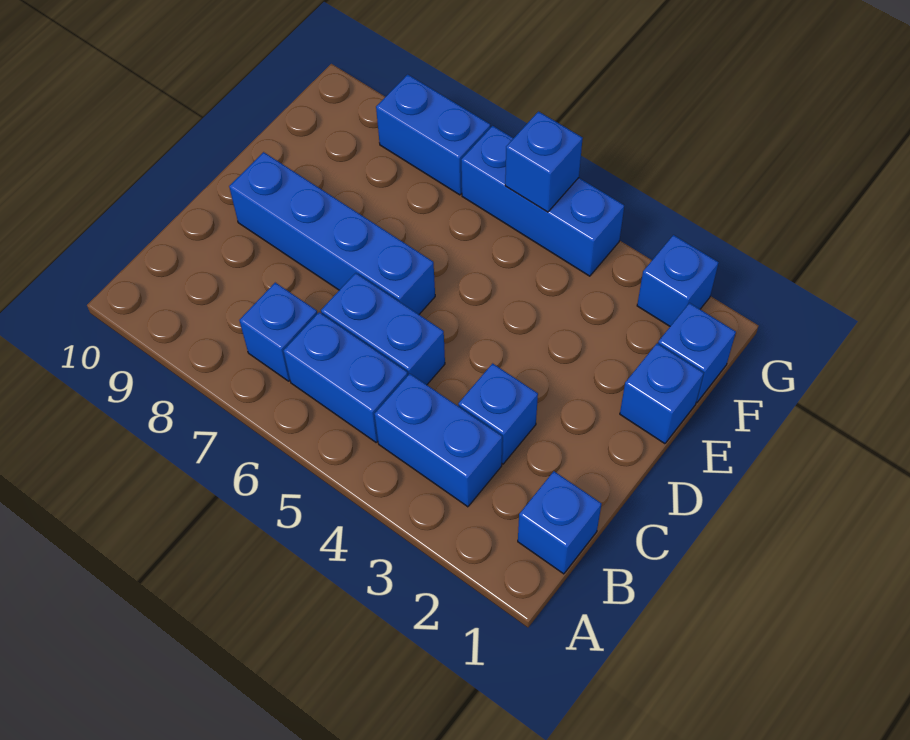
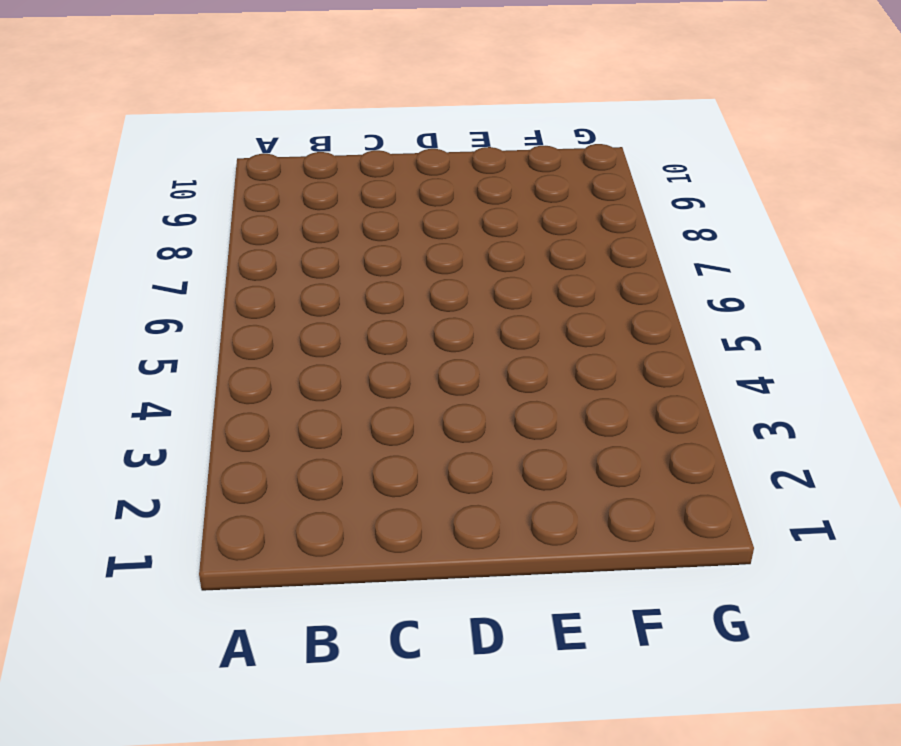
none -> blue brick B1 level 1
none -> blue brick B3:B4 level 1
none -> blue brick B5:B6 level 1

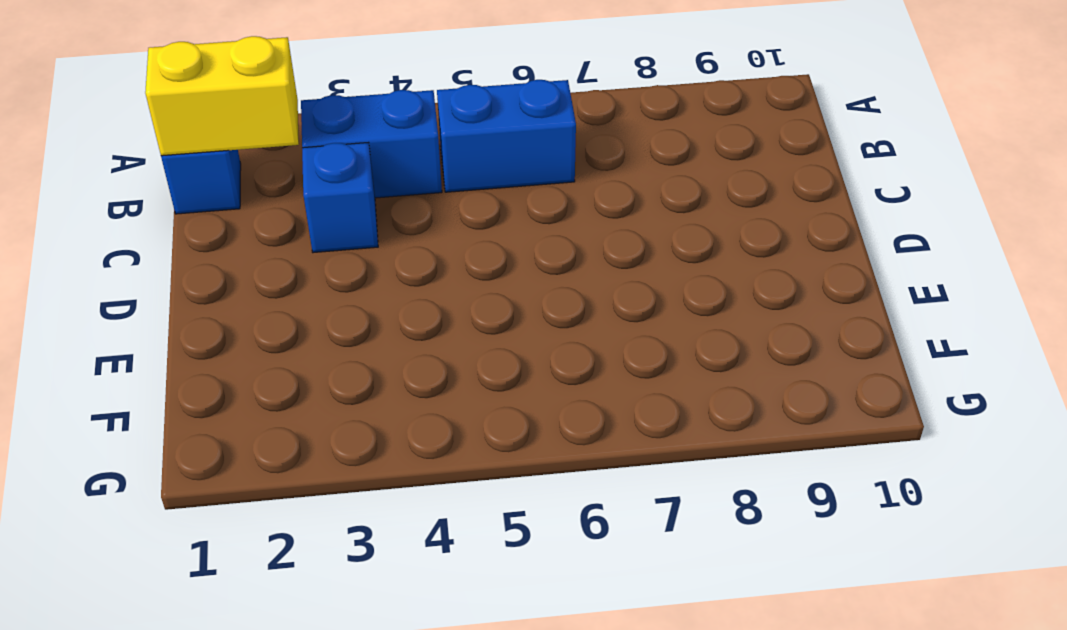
yellow brick B1:B2 level 2 -> none
none -> blue brick B7 level 1
none -> blue brick C5:C6 level 1
none -> blue brick D6:D9 level 1

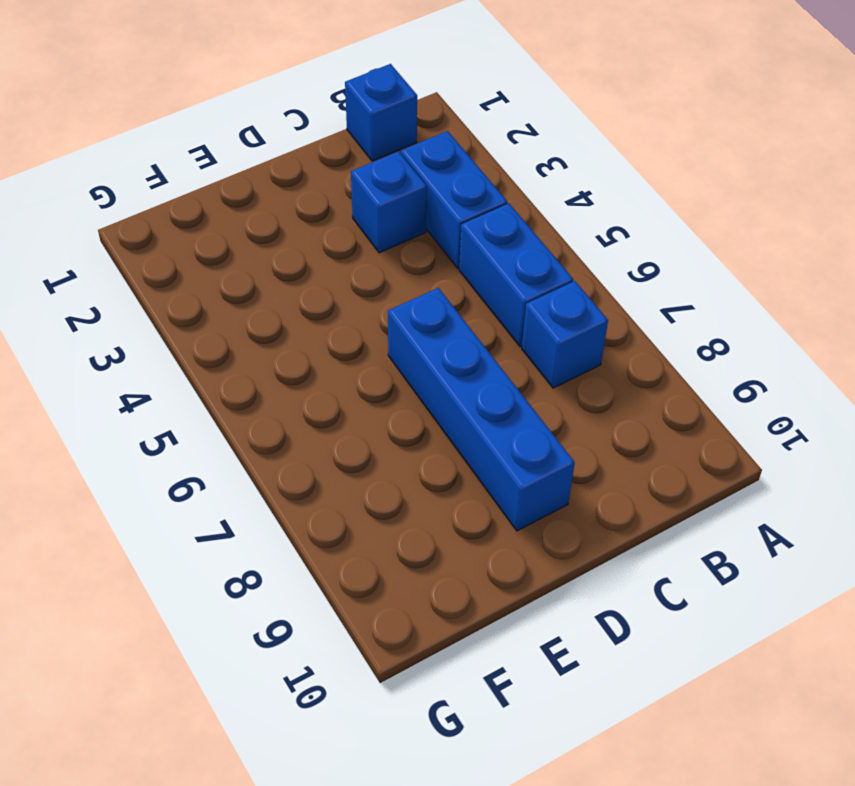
none -> blue brick C5:C6 level 1
none -> blue brick E1 level 1
none -> blue brick F1 level 1

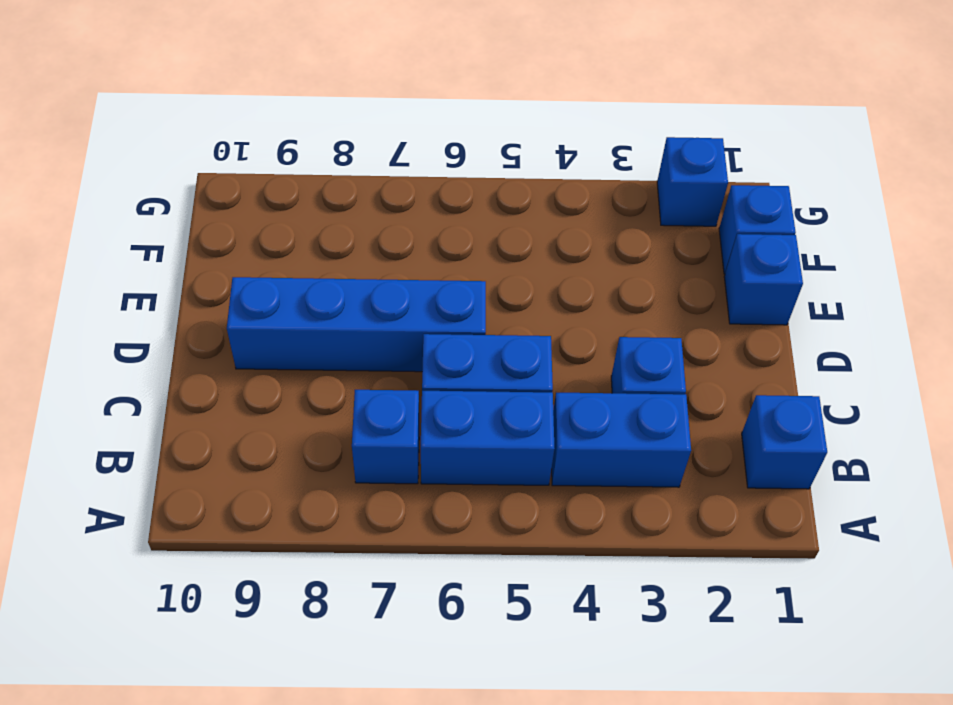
none -> blue brick G4:G6 level 1
none -> blue brick G7:G8 level 1
none -> blue brick G5 level 2

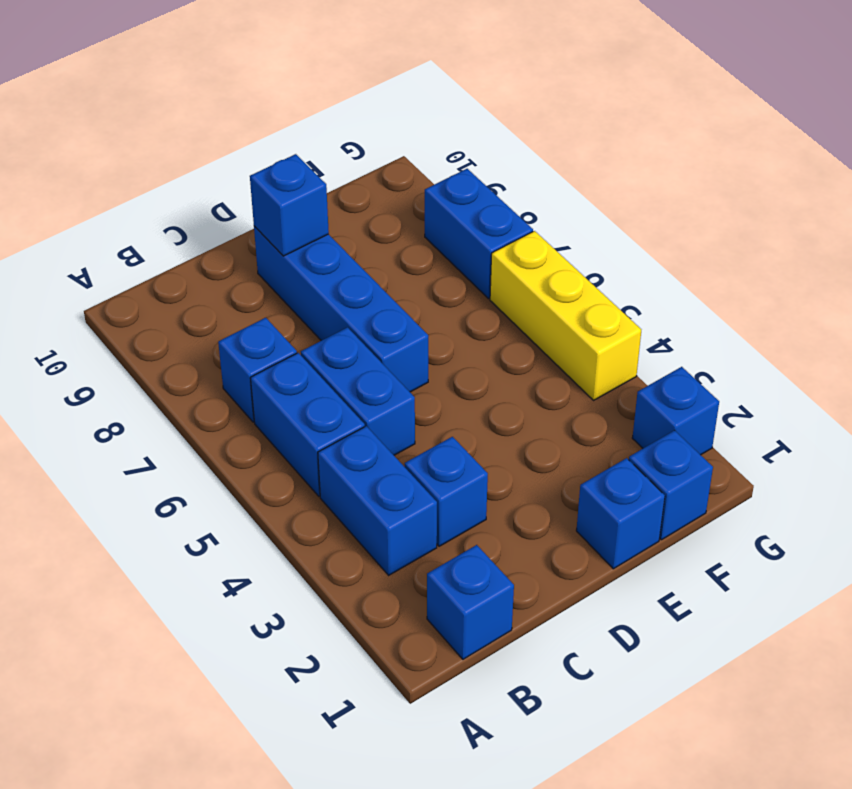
blue brick D9 level 2 -> blue brick G5 level 2
yellow brick G4:G6 level 1 -> blue brick G4:G6 level 1

